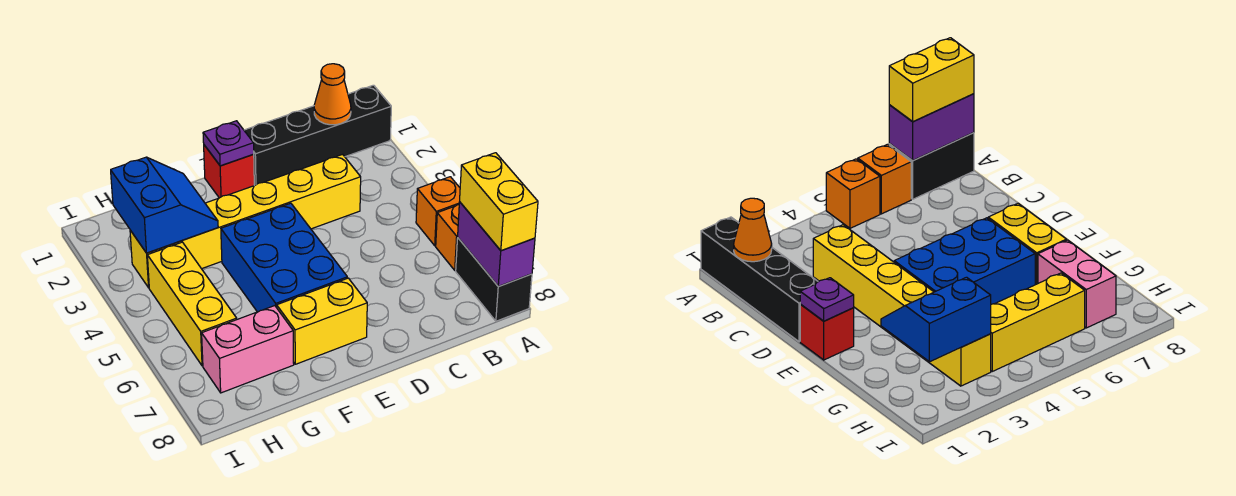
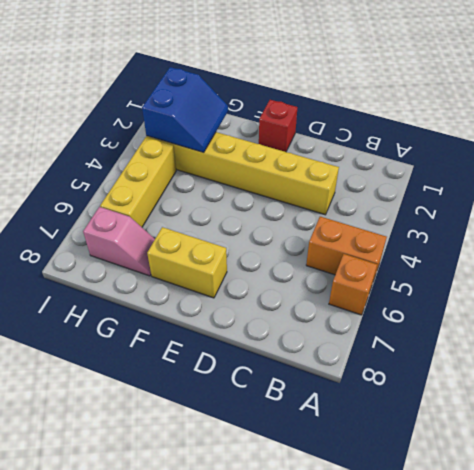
orange brick A5:B5 level 1 -> orange brick A5 level 1
pink slope G7:H7 level 1 top H -> pink brick G7:H7 level 1
none -> black brick A1:D1 level 1
none -> black brick A7:A8 level 1
none -> blue brick E4:F6 level 1

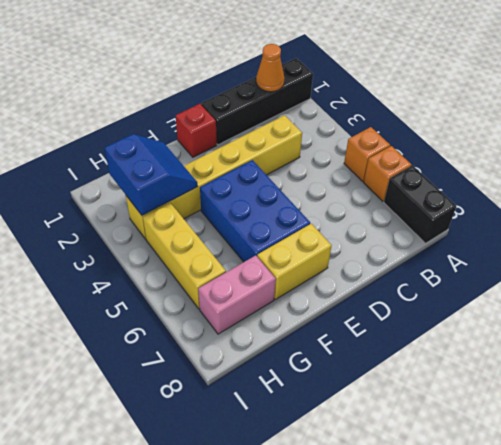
none -> purple brick A7:A8 level 2
none -> purple plate E1 level 2
none -> yellow brick A7:A8 level 3

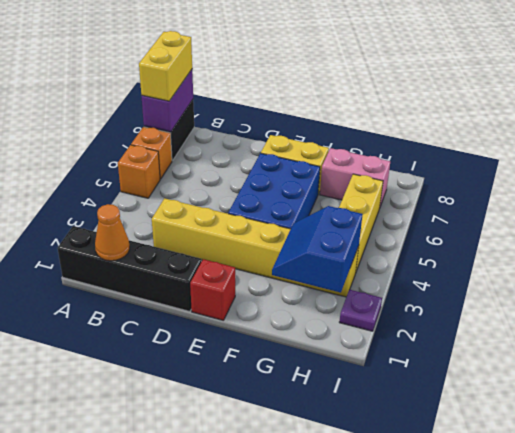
purple plate I2 level 1 -> purple plate E1 level 2

